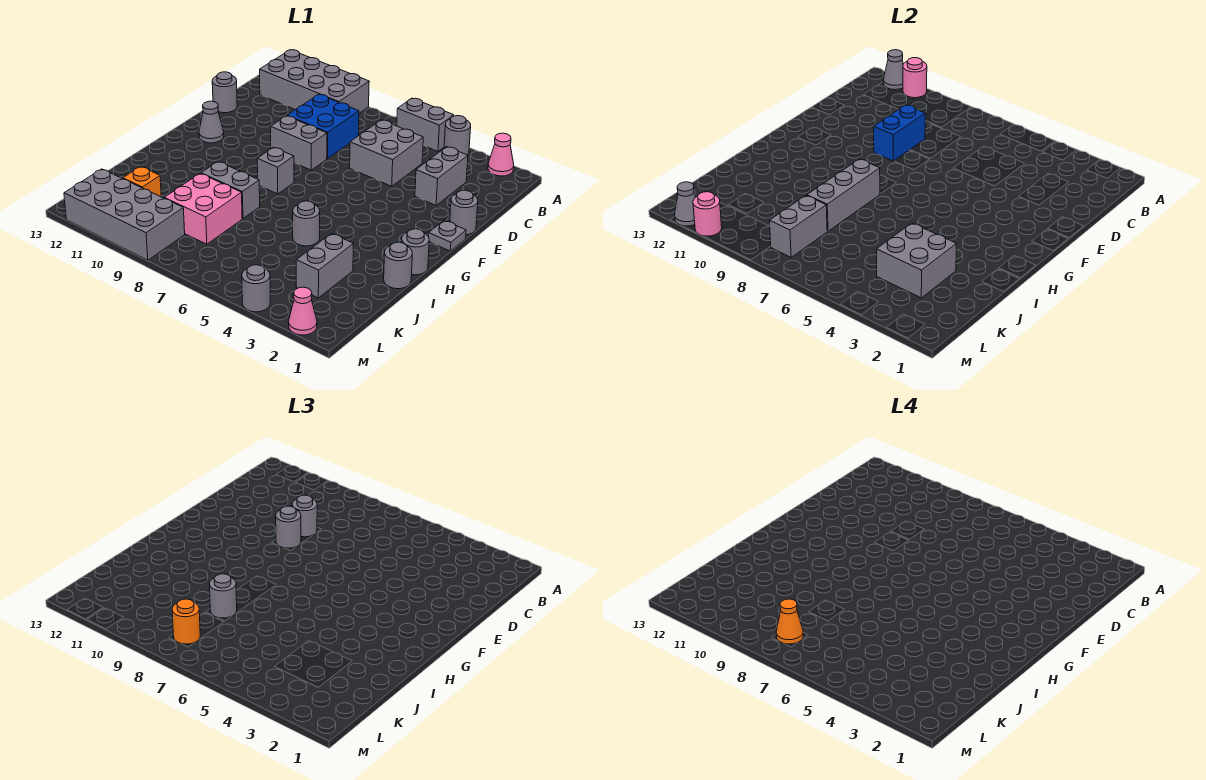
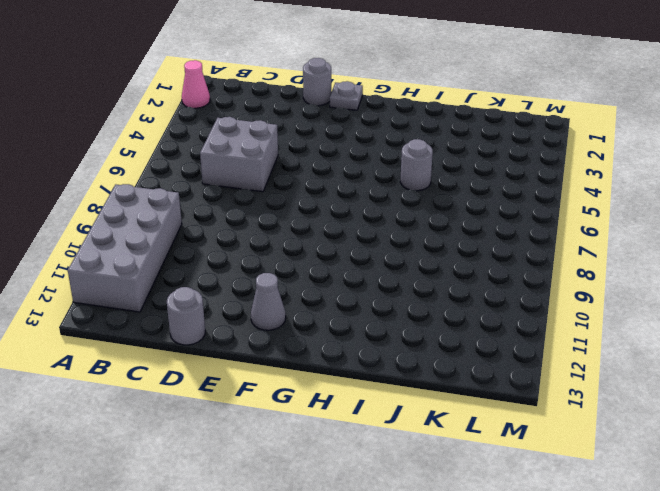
none -> grey round brick A4 level 1
none -> grey brick A5:A6 level 1
none -> grey brick C3:D3 level 1
none -> blue brick C8:D9 level 1

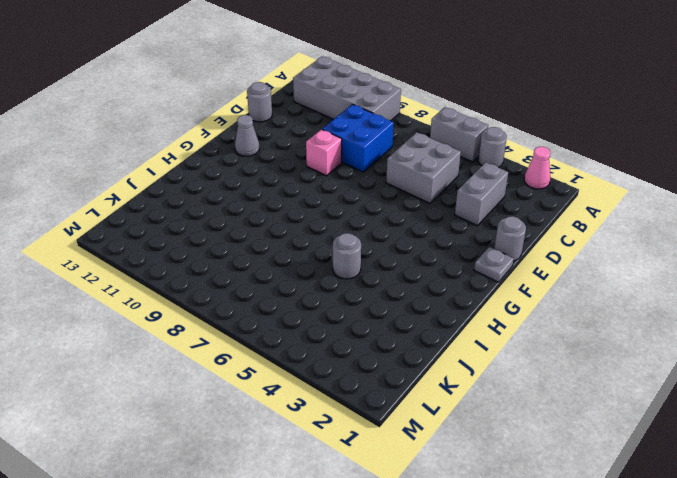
pink brick E9 level 1 -> grey brick E8:E9 level 1
none -> grey brick G8 level 1
none -> grey round brick H1 level 1
none -> grey round brick I1 level 1
none -> grey brick I8:I9 level 1

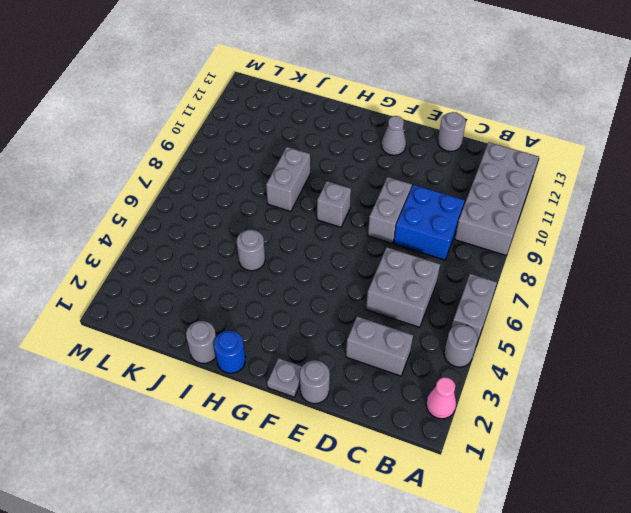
blue round brick H1 level 1 -> grey round brick H1 level 1
none -> grey brick J3:K3 level 1
none -> pink brick J8:K9 level 1
none -> orange brick K11 level 1
none -> grey brick L9:M12 level 1

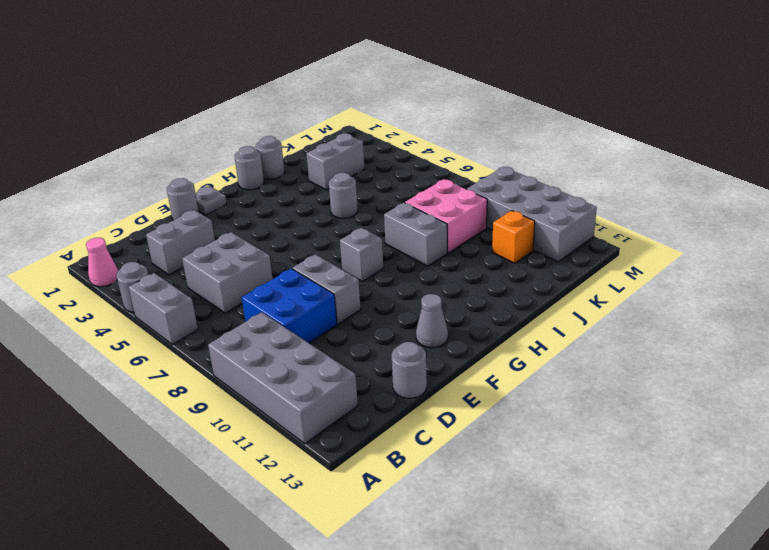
none -> pink cone M2 level 1
none -> grey round brick M4 level 1
none -> pink round brick A11 level 2
none -> grey cone A12 level 2

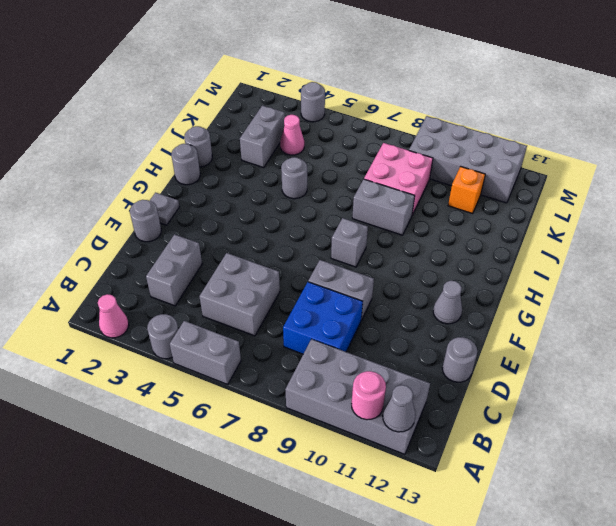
pink cone K4 level 1 -> pink cone M2 level 1
none -> blue brick D9:E9 level 2
none -> grey brick H8:J8 level 2
none -> grey brick J3:K4 level 2
none -> grey brick K8:L8 level 2

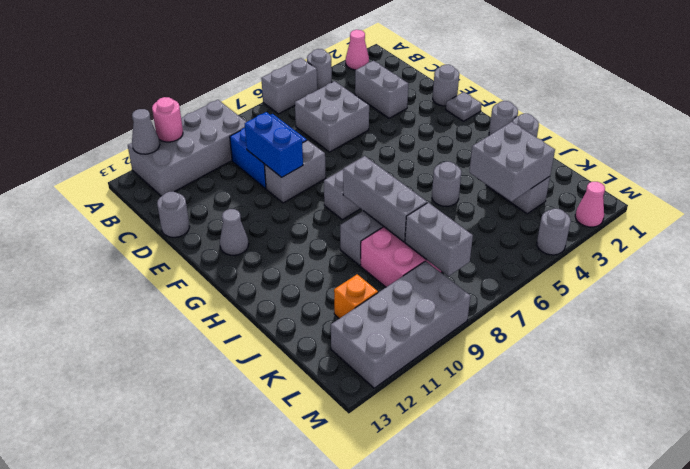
none -> pink round brick M11 level 2
none -> grey cone M12 level 2
none -> grey round brick D9 level 3
none -> grey round brick E9 level 3

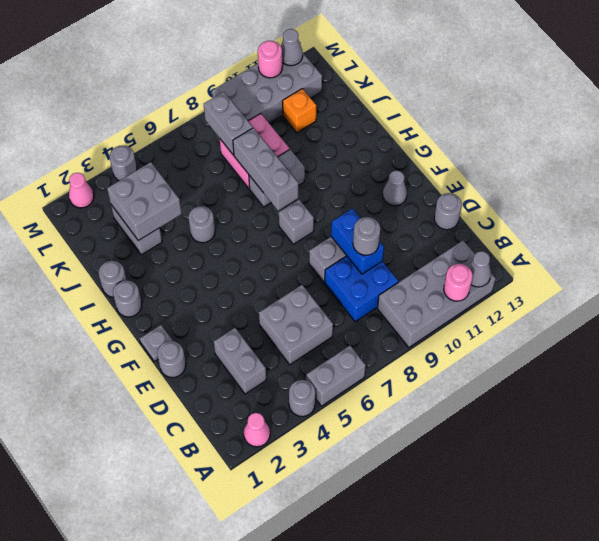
none -> grey round brick E9 level 3
none -> grey round brick J8 level 3
none -> orange round brick L8 level 3
none -> orange cone L8 level 4

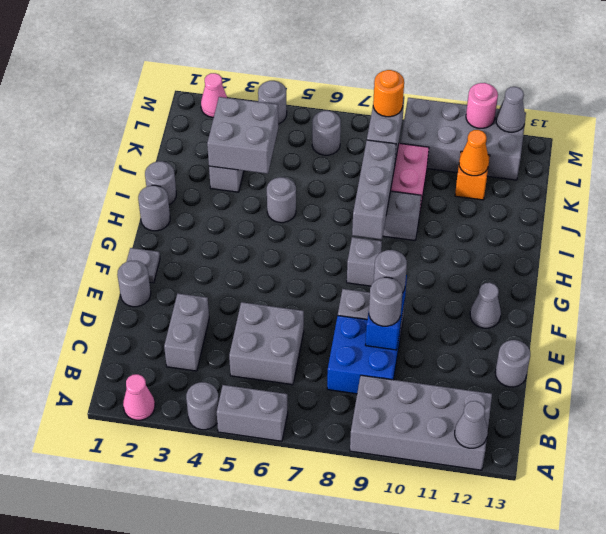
orange cone K11 level 2 -> orange cone L8 level 4
grey round brick L6 level 1 -> grey round brick J8 level 3
none -> pink round brick A11 level 2

